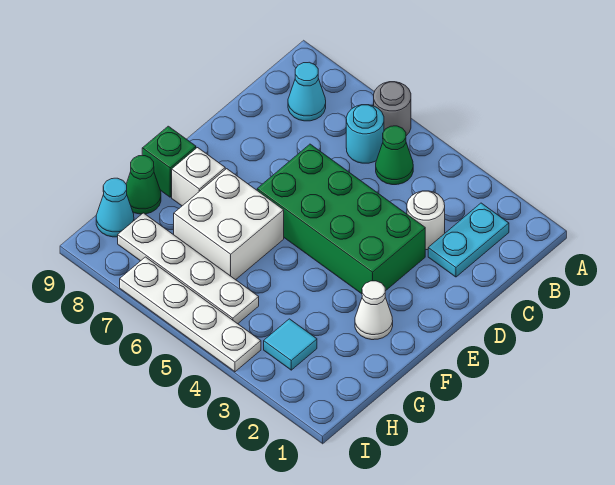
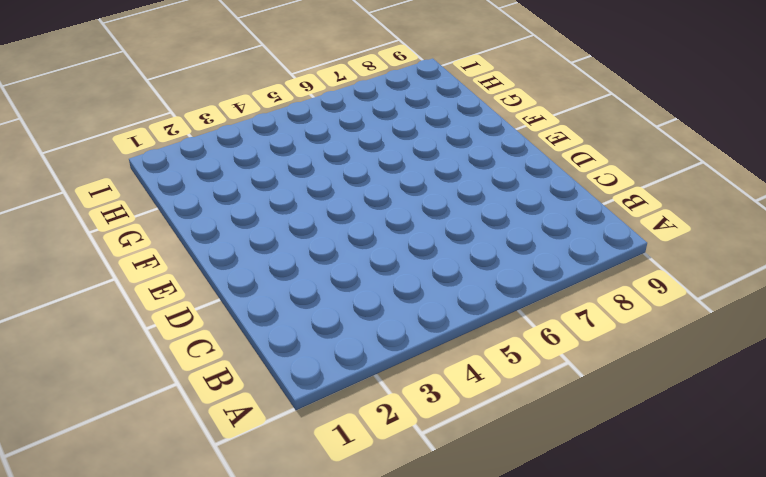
none -> grey round brick A6 level 1
none -> cyan plate B2:C2 level 1
none -> green cone B5 level 1

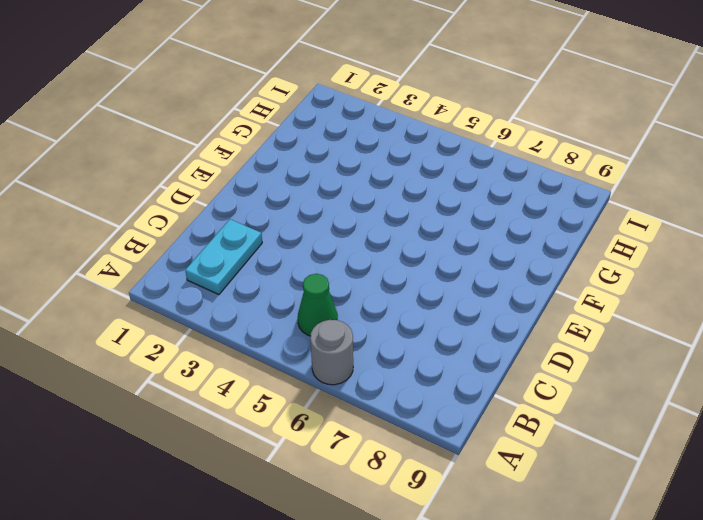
none -> cyan round brick B6 level 1
none -> cyan cone B8 level 1
none -> white round brick C3 level 1

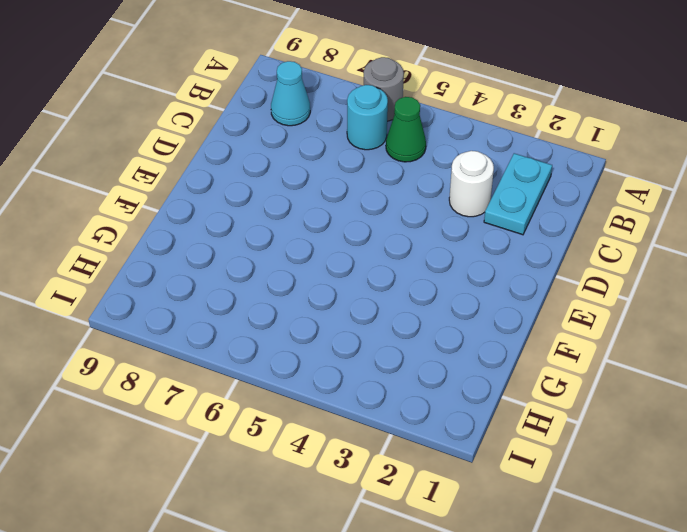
none -> green brick D3:E6 level 1
none -> white cone F2 level 1
none -> white brick F6:G7 level 1

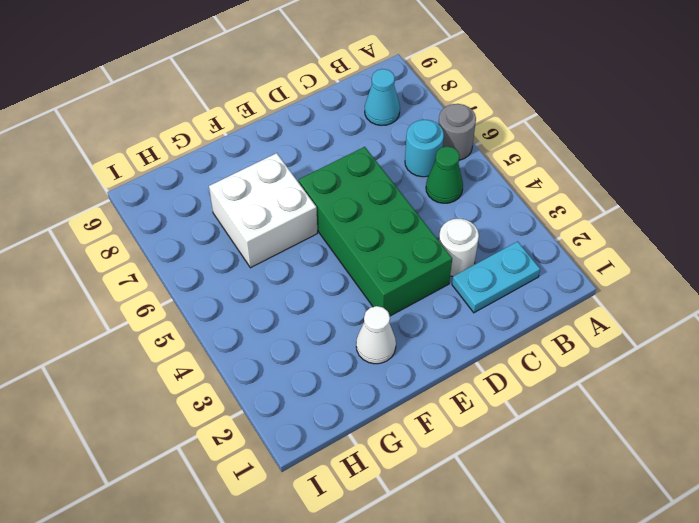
none -> white brick F8 level 1
none -> green brick F9 level 1
none -> green cone G9 level 1

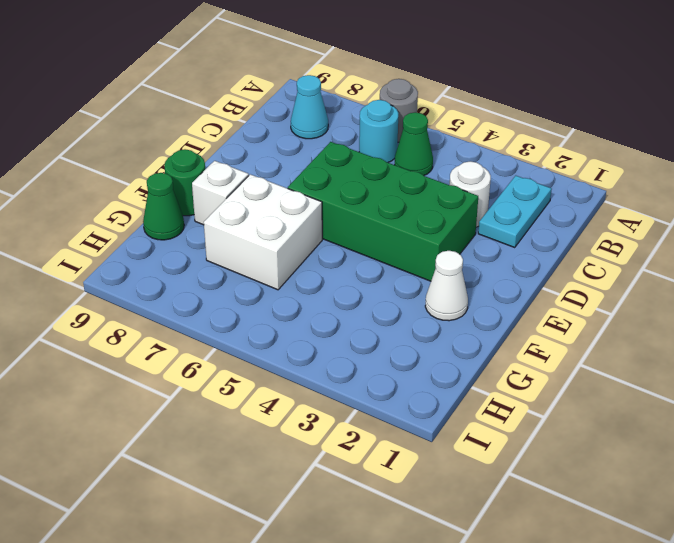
green round brick F9 level 1 -> green brick F9 level 1
none -> cyan tile H3 level 1
none -> white plate H5:H8 level 1
none -> cyan cone H9 level 1

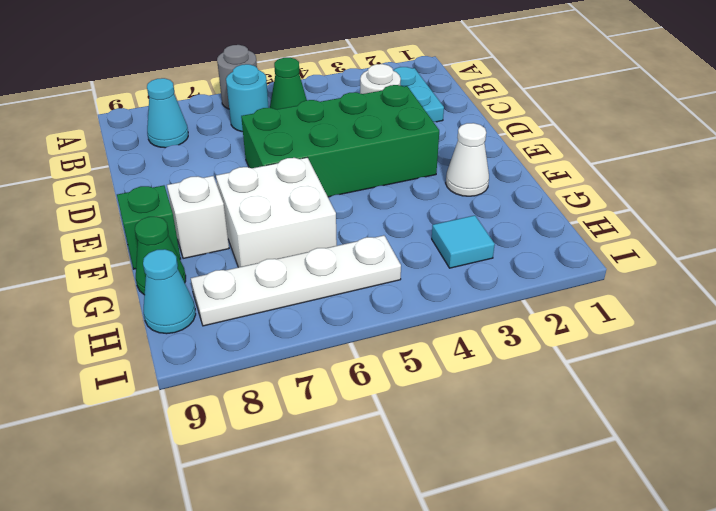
none -> white plate I4:I7 level 1

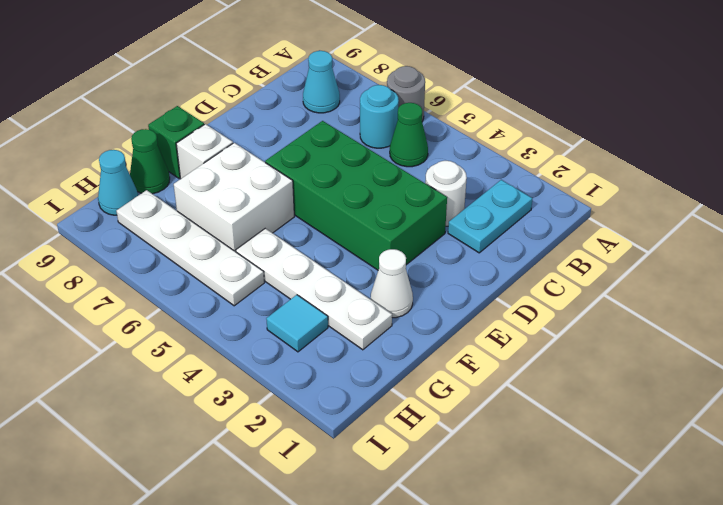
white plate G2:G5 level 1 -> white plate I4:I7 level 1

